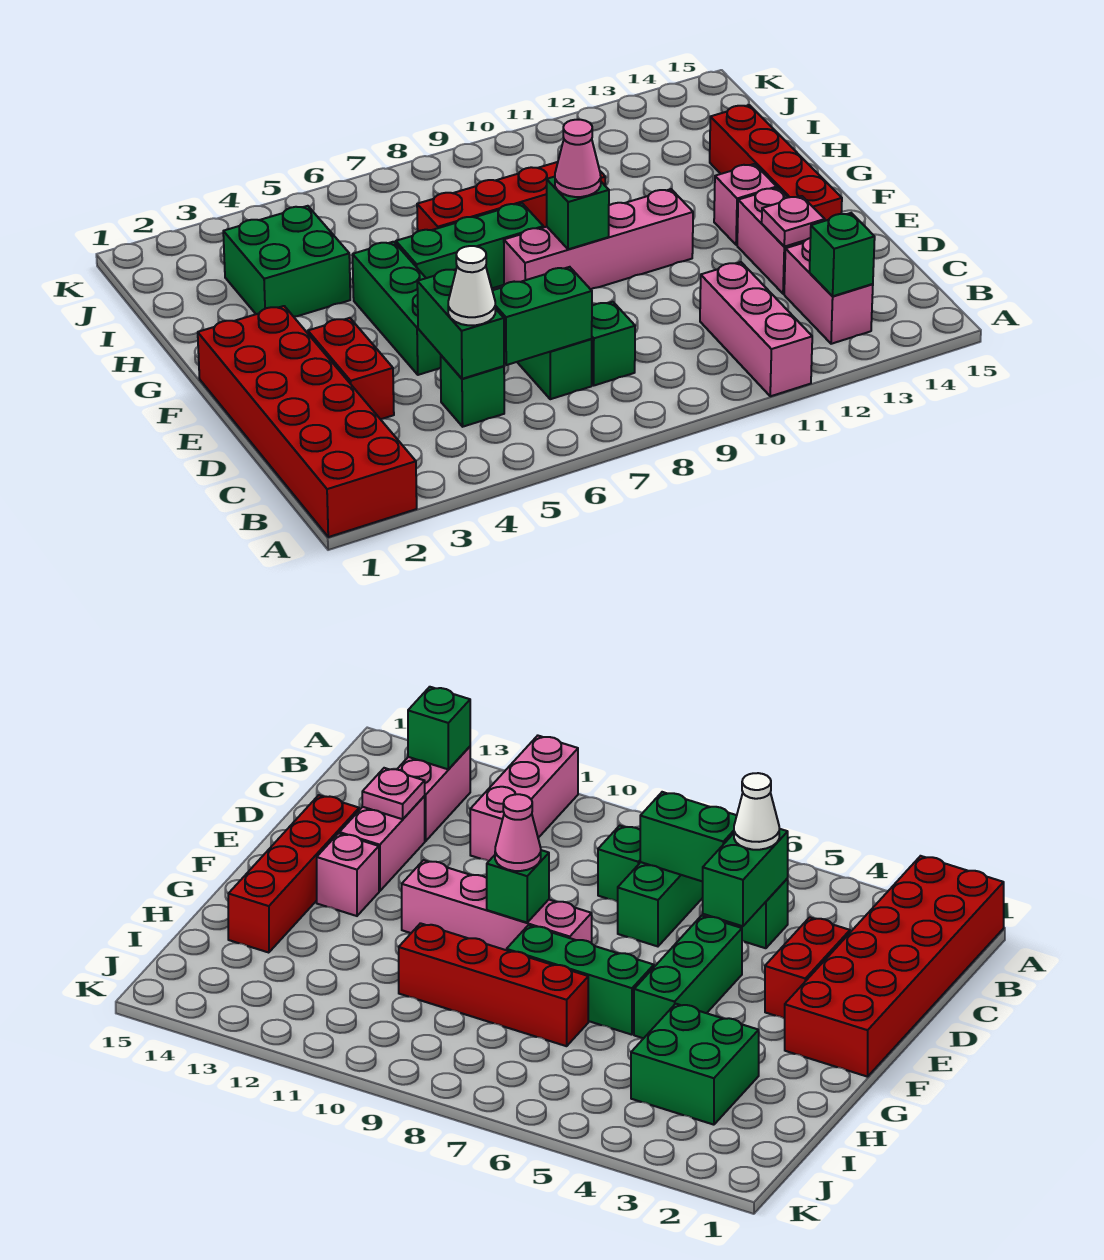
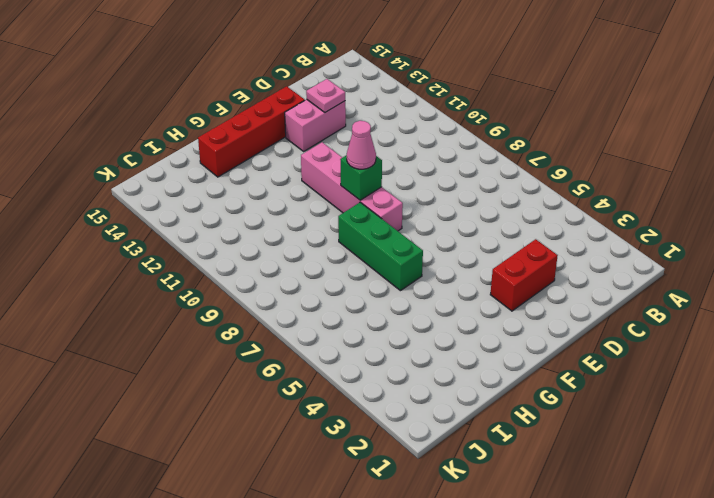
none -> red brick A1:F2 level 1
none -> pink brick A11:C11 level 1
none -> pink brick B13:C13 level 1

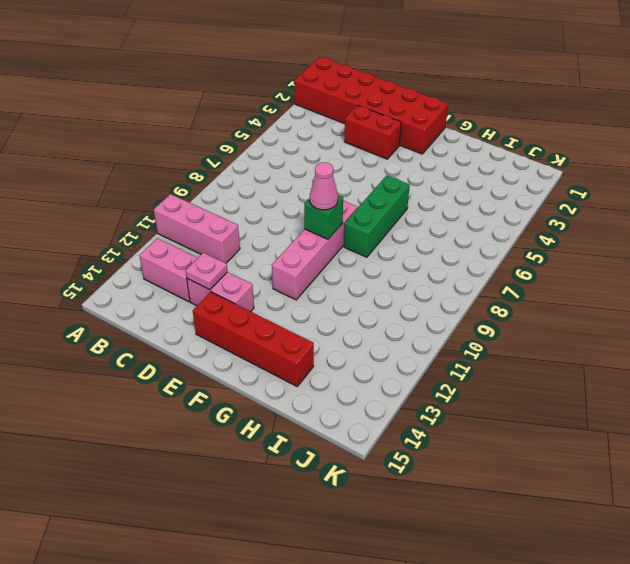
none -> green brick C5 level 1
none -> green brick C7:D7 level 1
none -> green brick C8 level 1

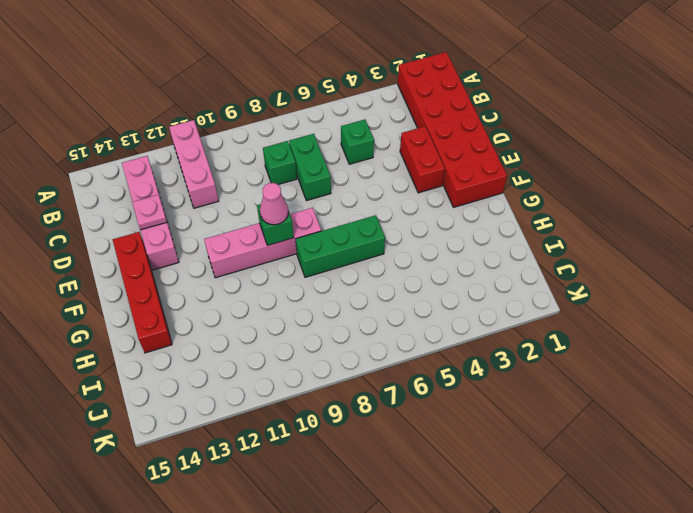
none -> green brick E5:G5 level 1
none -> pink brick F13 level 1
none -> green brick H3:I4 level 1

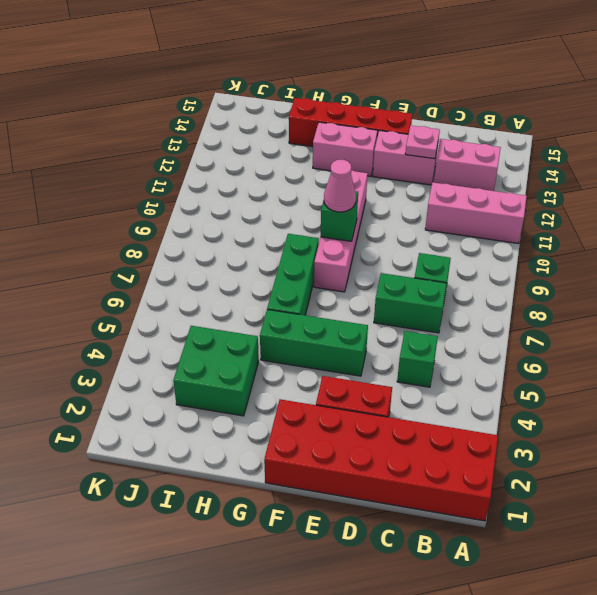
pink brick F13:G13 level 1 -> pink brick F13 level 1
none -> red brick H7:H10 level 1
none -> green brick B13 level 2
none -> green brick C5:D5 level 2

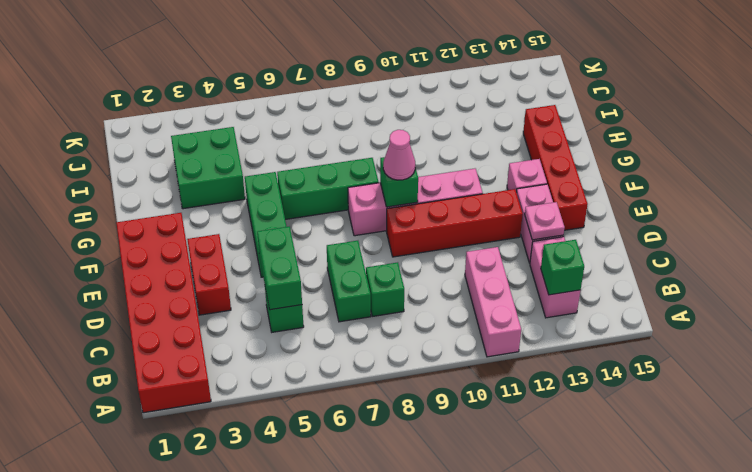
red brick E9:E12 level 1 -> red brick H7:H10 level 1
none -> green brick C6:C7 level 2
none -> white cone C5 level 3

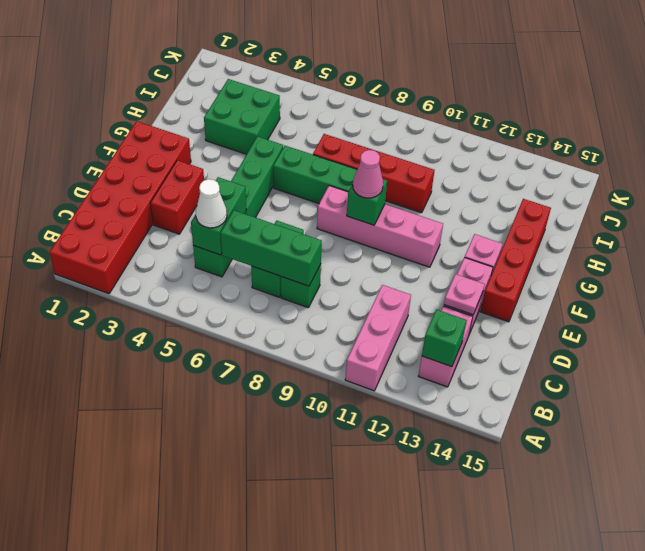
green brick C6:C8 level 2 -> green brick C6:C7 level 2

